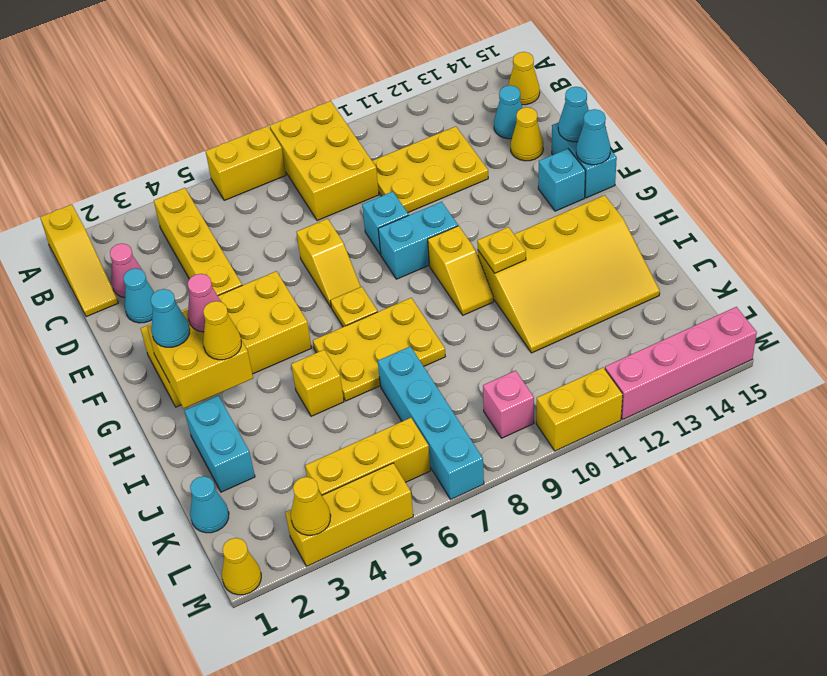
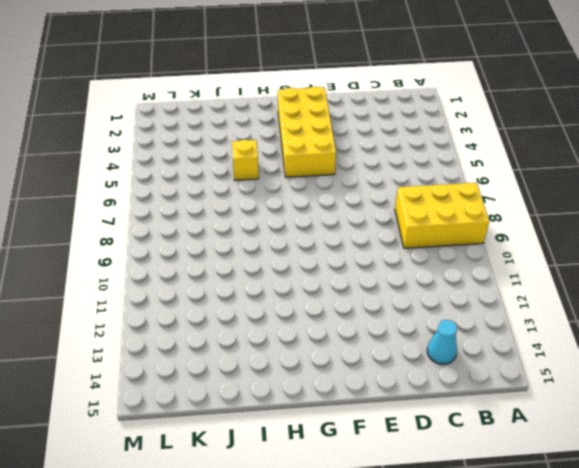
none -> yellow slope A1:C1 level 1 top A
none -> yellow brick A6:A7 level 1
none -> yellow brick B4:E4 level 1
none -> yellow cone B15 level 1

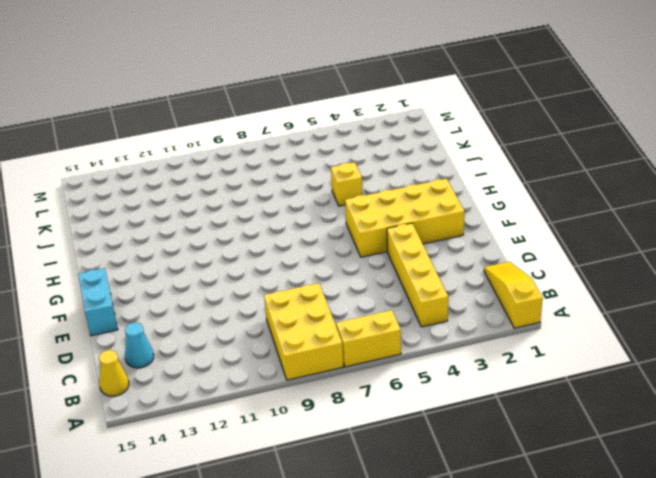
none -> pink cone C2 level 1
none -> yellow plate C10:D12 level 1
none -> cyan cone D2 level 1
none -> yellow cone D14 level 1

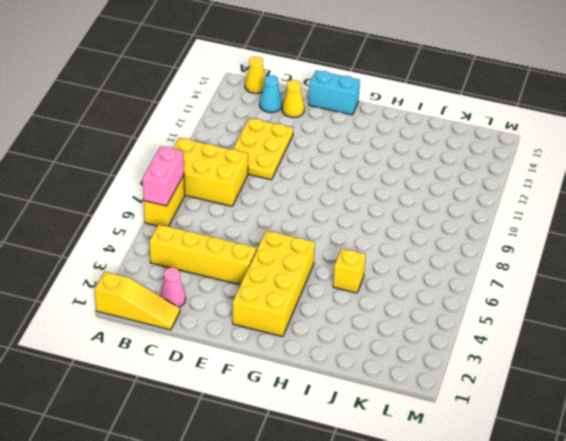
pink brick A6:A7 level 2 -> none
none -> cyan cone D2 level 1
none -> yellow slope E7:F7 level 1 top E
none -> cyan brick E9 level 1
none -> cyan brick F9:F10 level 1

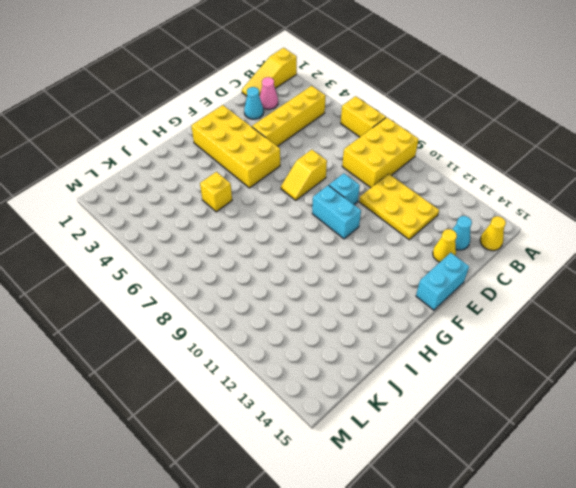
none -> cyan brick F14 level 1
none -> yellow plate G7 level 1
none -> yellow slope G10:H10 level 1 top G
none -> yellow plate H6:I8 level 1

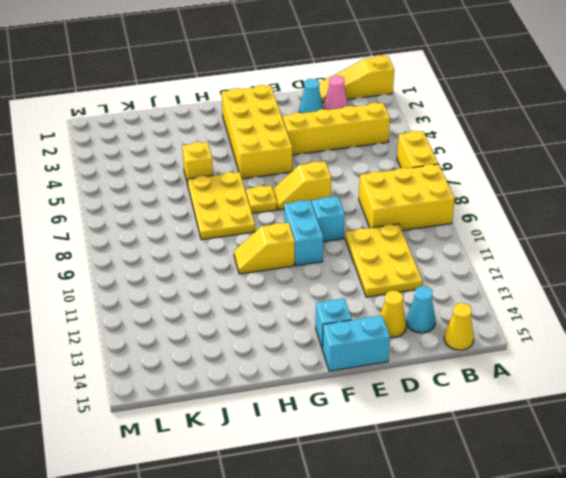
none -> yellow slope H11:J14 level 1 top H
none -> cyan brick I2:J2 level 1
none -> cyan brick J7:M7 level 1
none -> cyan cone K1 level 1

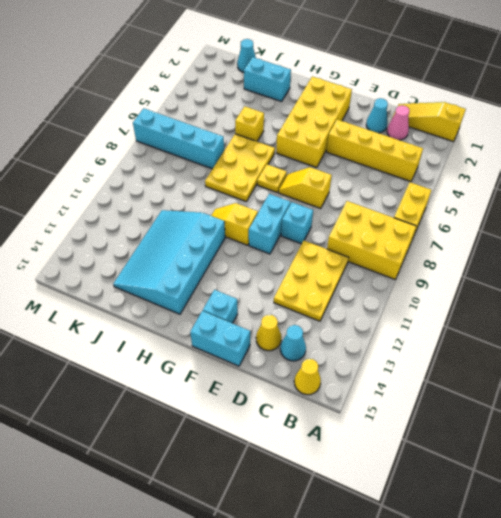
cyan slope H11:J14 level 1 top H -> yellow slope H11:J14 level 1 top H
none -> yellow brick L4:L6 level 1
none -> pink brick L9 level 1
none -> yellow cone M1 level 1
none -> yellow brick M3:M5 level 1

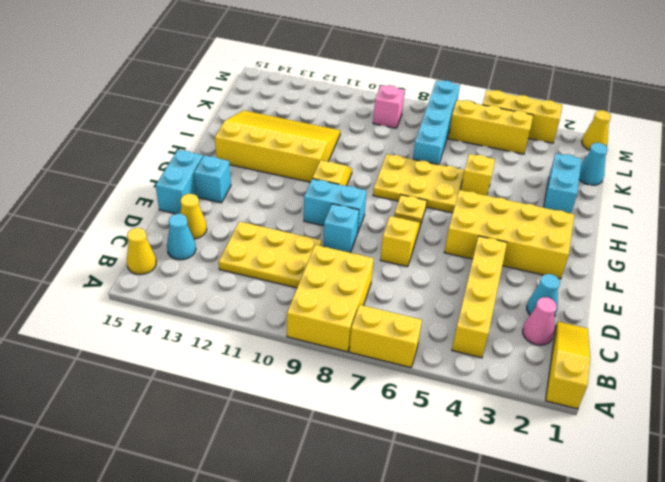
none -> yellow brick M10:M11 level 1
none -> pink brick M12:M15 level 1
none -> cyan cone E15 level 2
none -> cyan cone F15 level 2

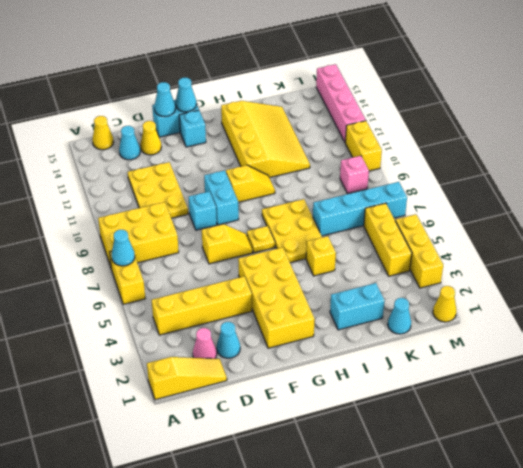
cyan cone A7 level 2 -> cyan cone G2 level 3
none -> yellow brick G2:H3 level 2
none -> yellow plate H11 level 2
none -> yellow cone M3 level 2
none -> pink cone G3 level 3

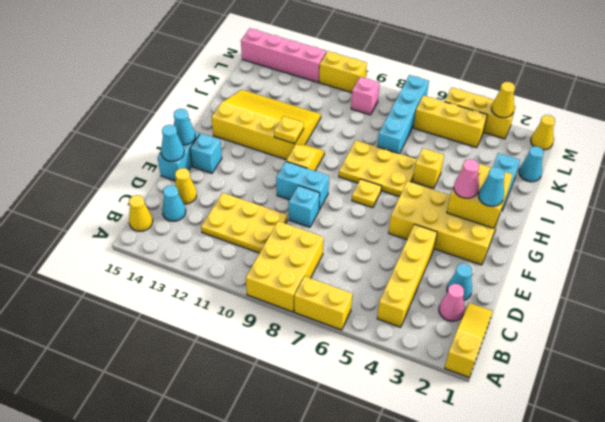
none -> yellow slope E7:F7 level 1 top E
none -> yellow cone H3 level 3

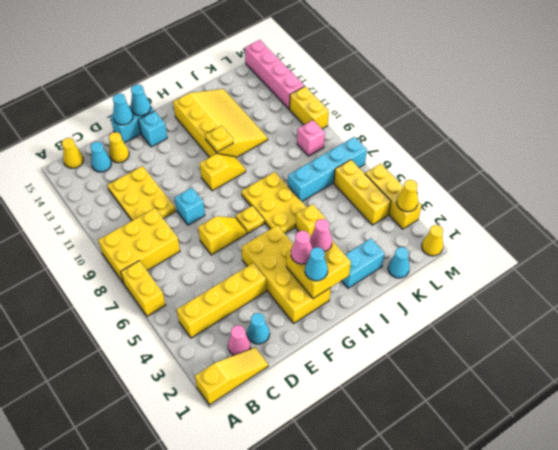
pink cone H3 level 3 -> yellow cone H3 level 3
none -> cyan brick F9:F10 level 1

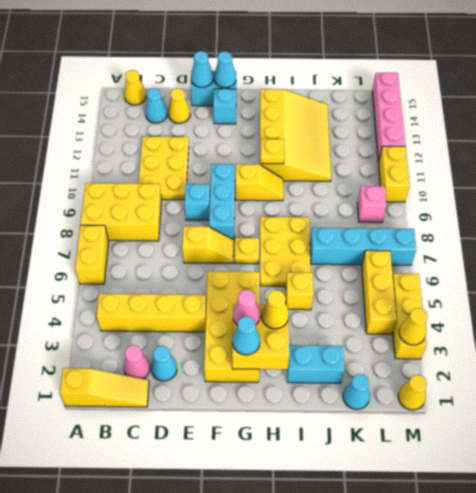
cyan brick F8:F10 level 1 -> cyan brick F9:F10 level 1

